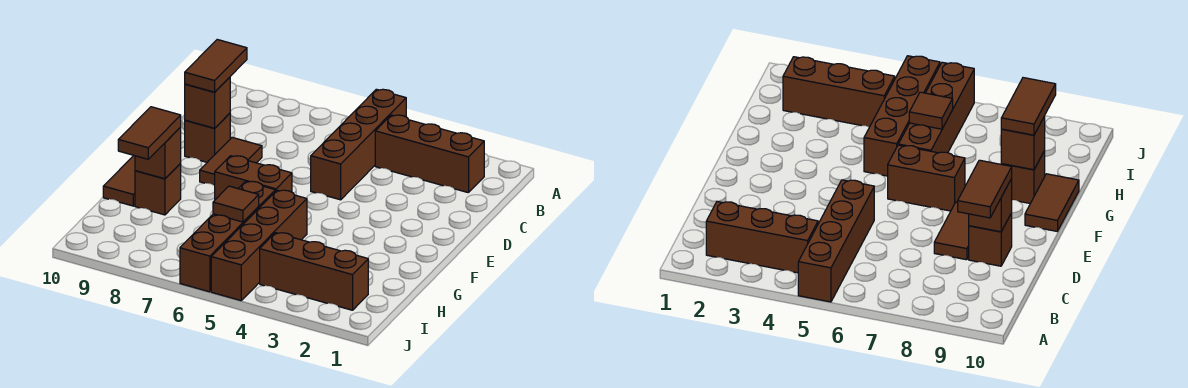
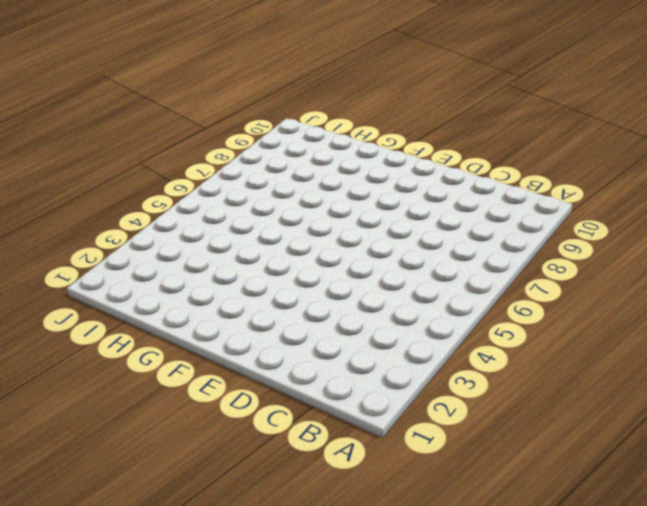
none -> brown brick A5:D5 level 1
none -> brown brick B2:B4 level 1
none -> brown tile D8:E8 level 1

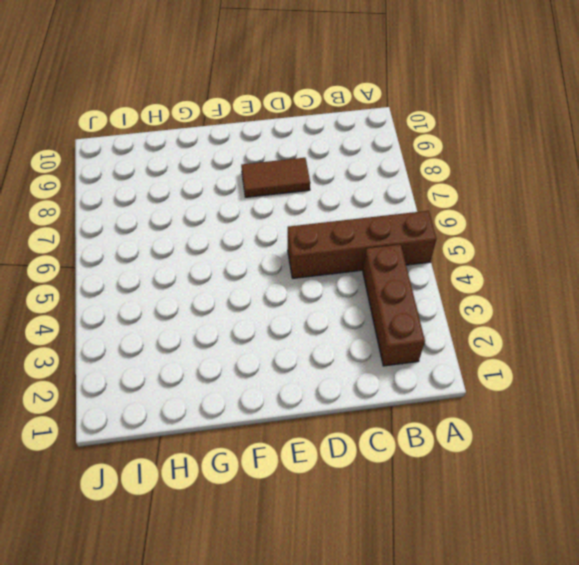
none -> brown brick D9 level 1
none -> brown brick F6:F7 level 1
none -> brown tile F10:G10 level 1

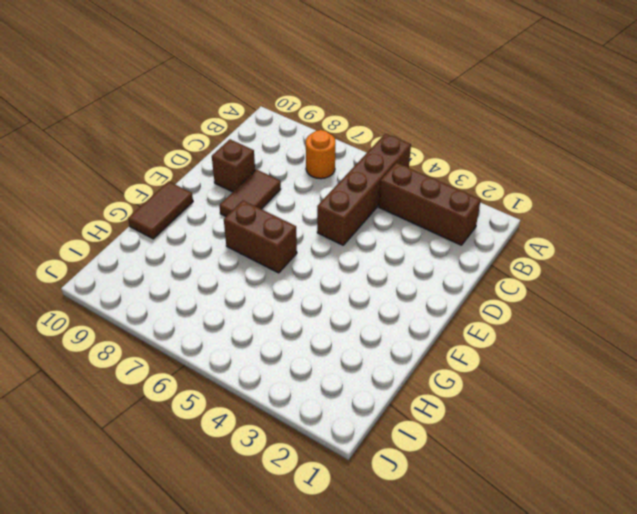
orange round brick B7 level 1 -> none
none -> brown brick G5:J5 level 1
none -> brown brick G6:J6 level 1
none -> brown brick G9 level 1

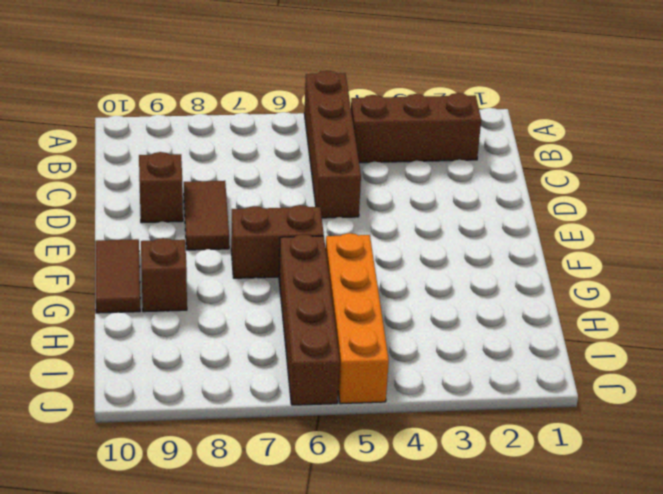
orange brick G5:J5 level 1 -> brown brick G5:J5 level 1
none -> brown brick I2:I4 level 1
none -> brown brick D9 level 2
none -> brown brick G9 level 2

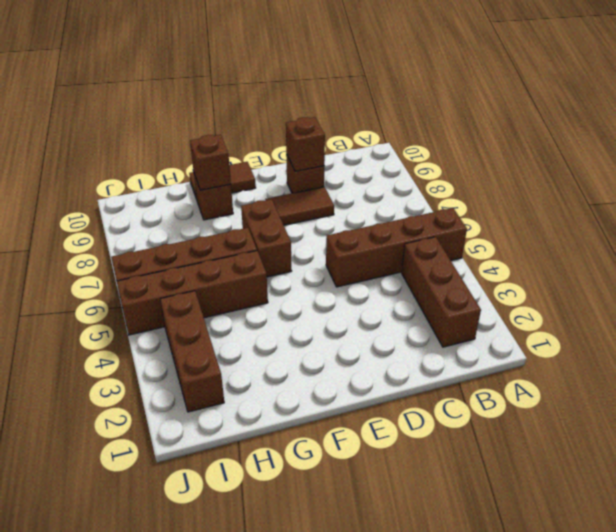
none -> brown tile H6 level 2
none -> brown tile C9:D9 level 3
none -> brown tile G9:H9 level 3

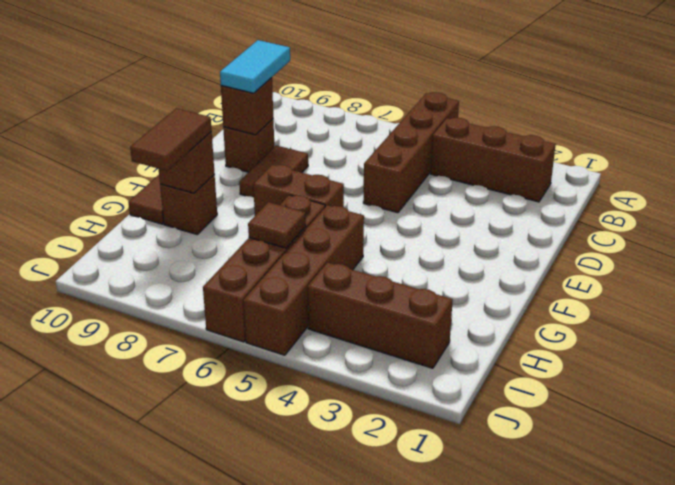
cyan tile C9:D9 level 3 -> brown tile C9:D9 level 3

